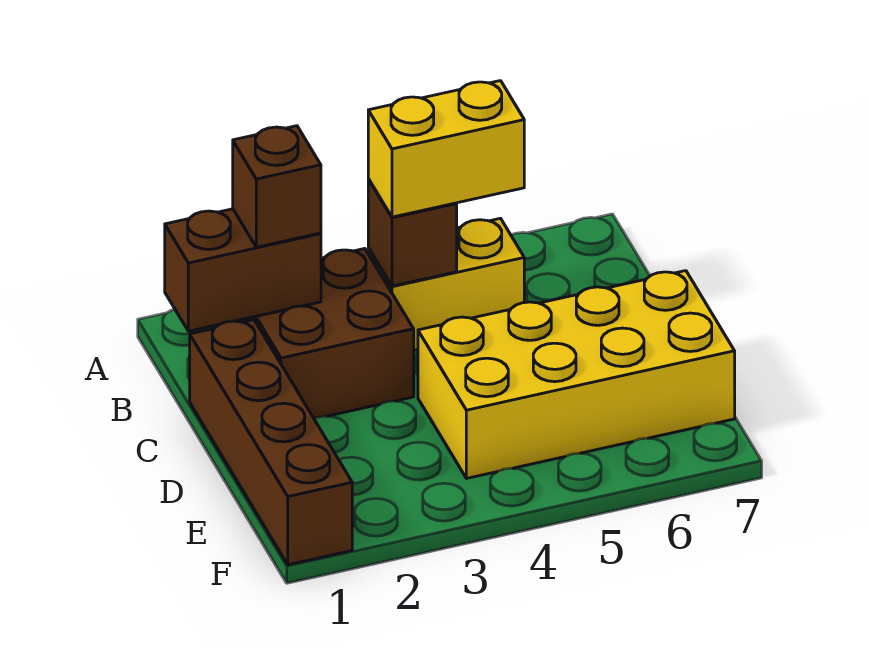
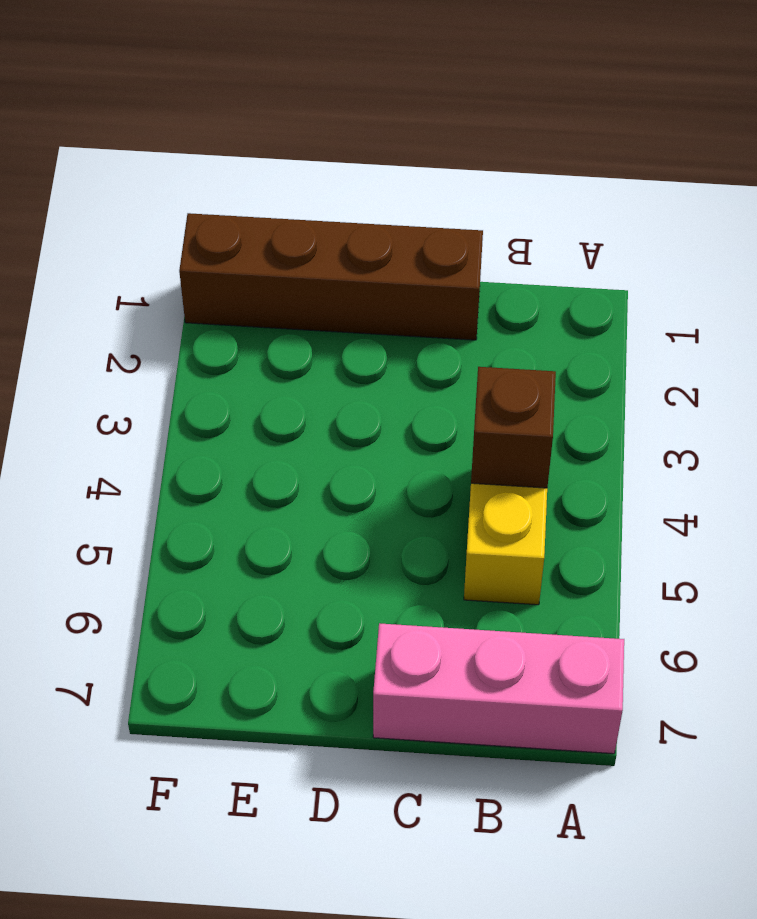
pink brick A7:C7 level 1 -> none
none -> brown brick B2:C3 level 1
none -> yellow brick D4:E7 level 1

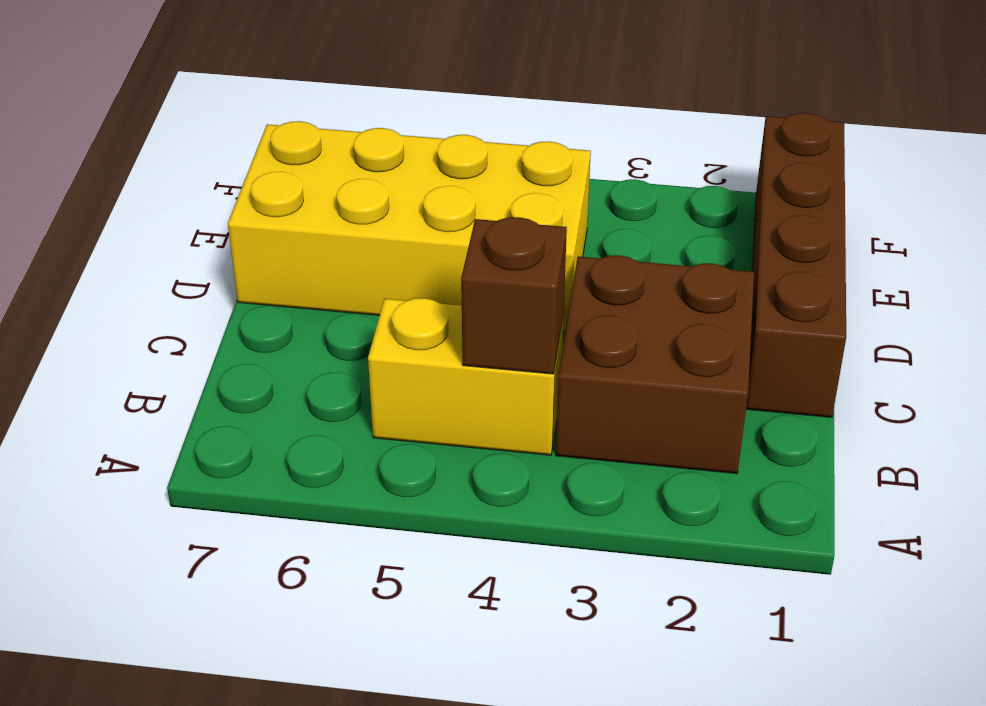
none -> brown brick B1:B2 level 2
none -> brown brick B2 level 3

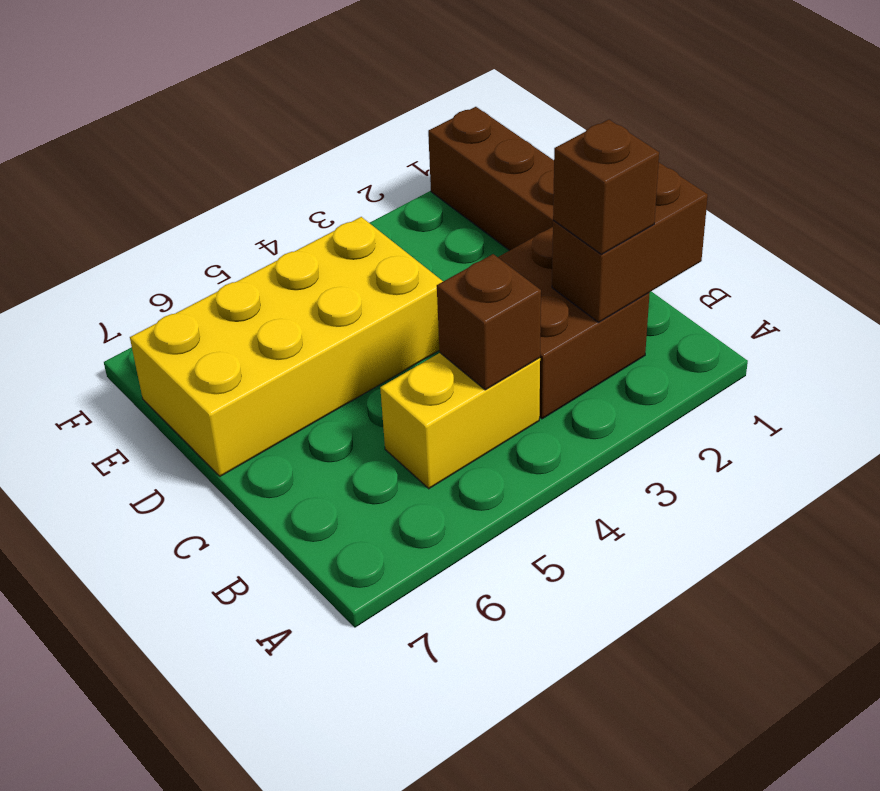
none -> yellow brick B4:B5 level 3

